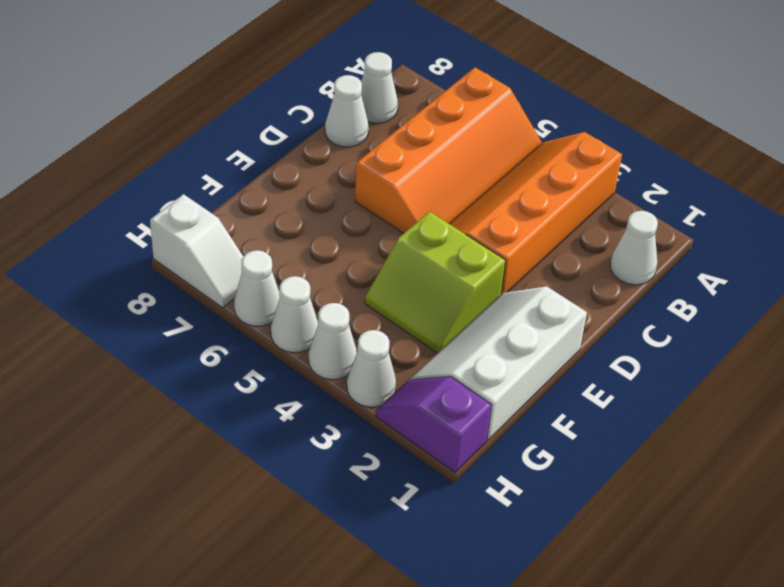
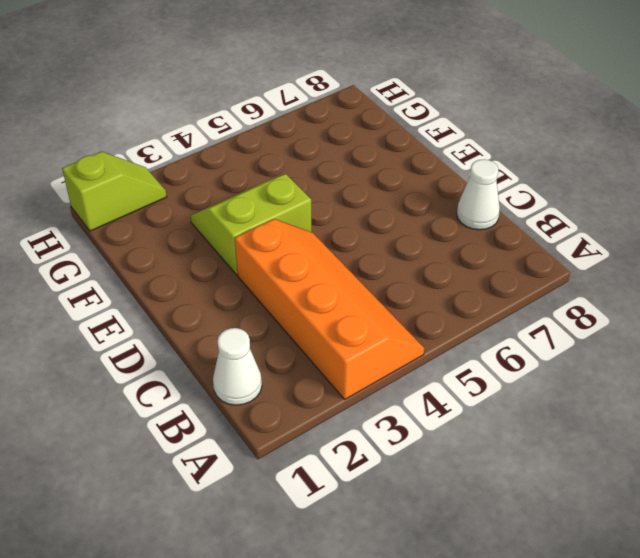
lime slope H1:H2 level 1 top 1 -> purple slope H1:H2 level 1 top 1
none -> orange slope A5:D6 level 1 top 6
none -> white cone B8 level 1
none -> white slope E1:G2 level 1 top 1

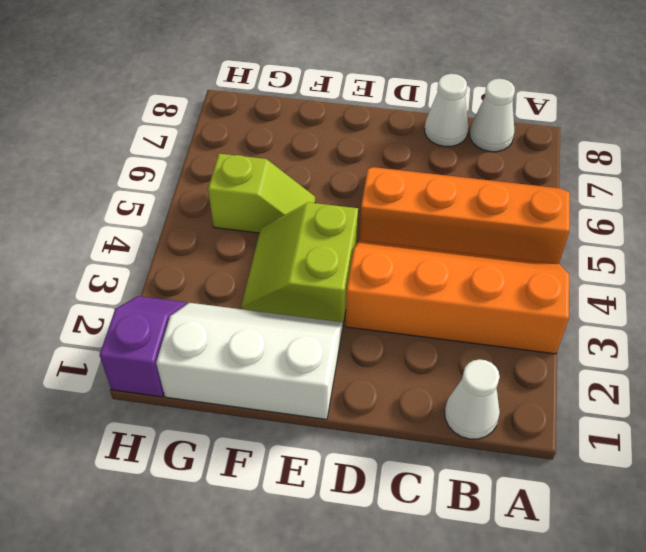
orange slope A5:D6 level 1 top 5 -> orange slope A5:D6 level 1 top 6
lime slope F5:G5 level 1 top G -> none
none -> white cone H3 level 1
none -> white cone H4 level 1
none -> white cone H5 level 1

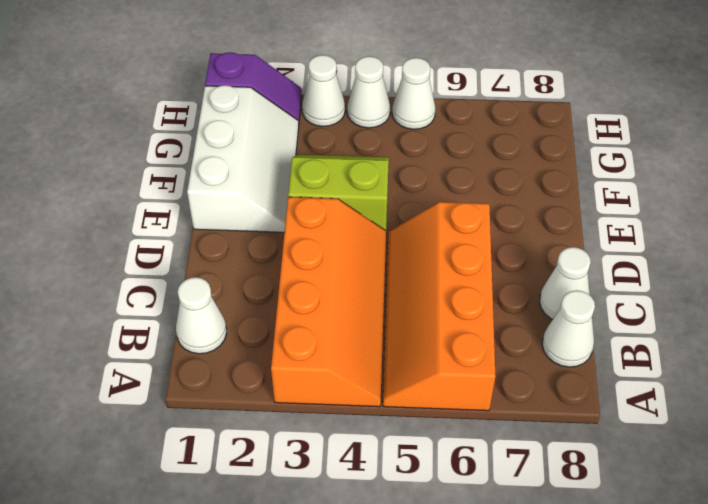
none -> white cone H6 level 1
none -> white slope H7:H8 level 1 top 8

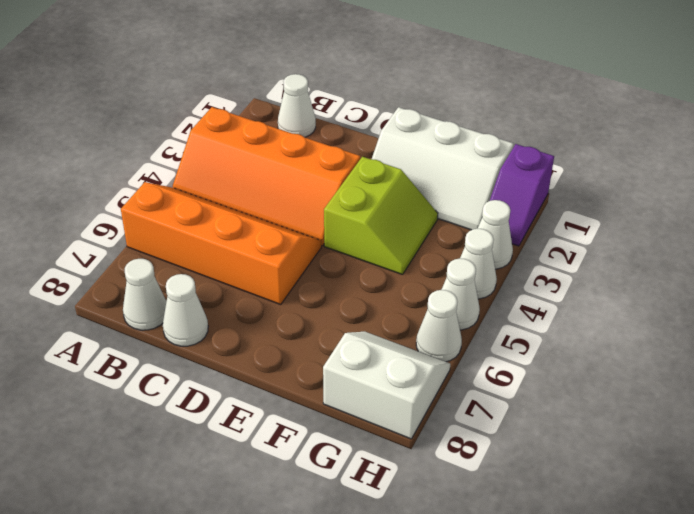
white slope G7:H8 level 1 top 8 -> white slope H7:H8 level 1 top 8

